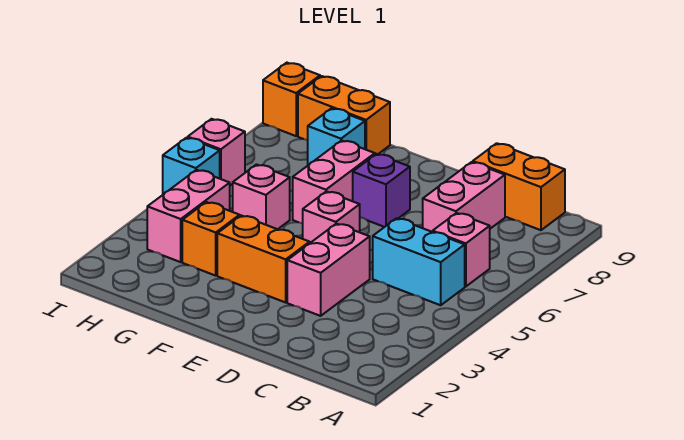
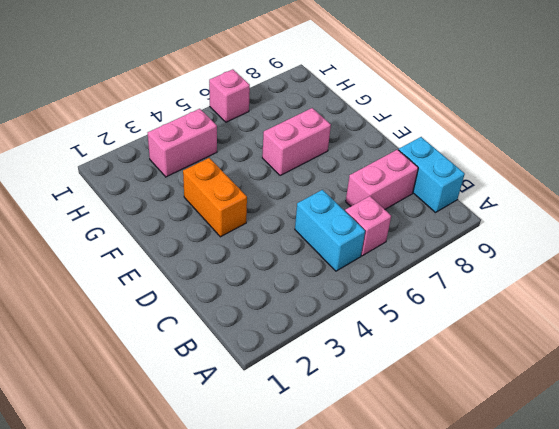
cyan brick B9:C9 level 1 -> orange brick B9:C9 level 1
none -> pink brick D3:D4 level 1
none -> pink brick E5 level 1
none -> purple brick E7 level 1

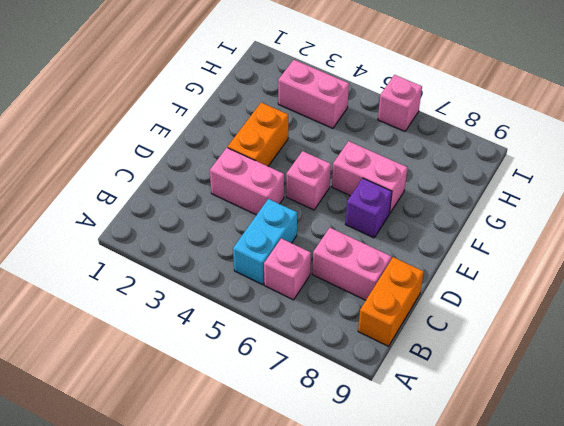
none -> orange brick G3 level 1
none -> pink brick G5 level 1
none -> cyan brick G8 level 1

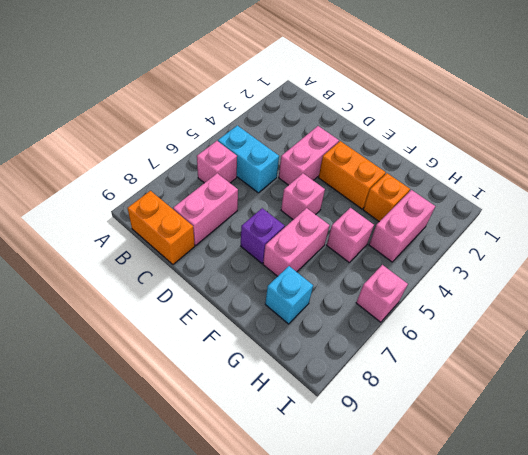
none -> orange brick G9:H9 level 1
none -> cyan brick I5 level 1
none -> orange brick I9 level 1

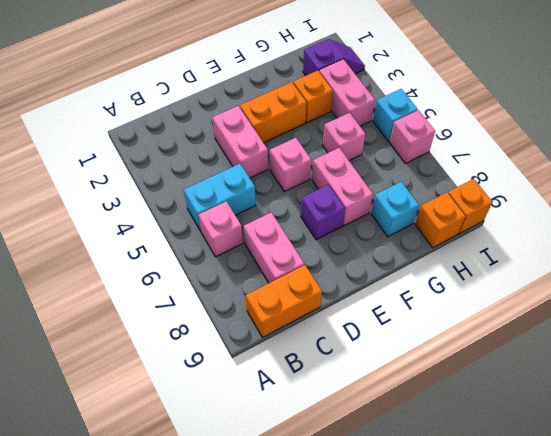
purple slope H2:I2 level 1 top H -> none
orange brick H9 level 1 -> orange brick G9:H9 level 1

